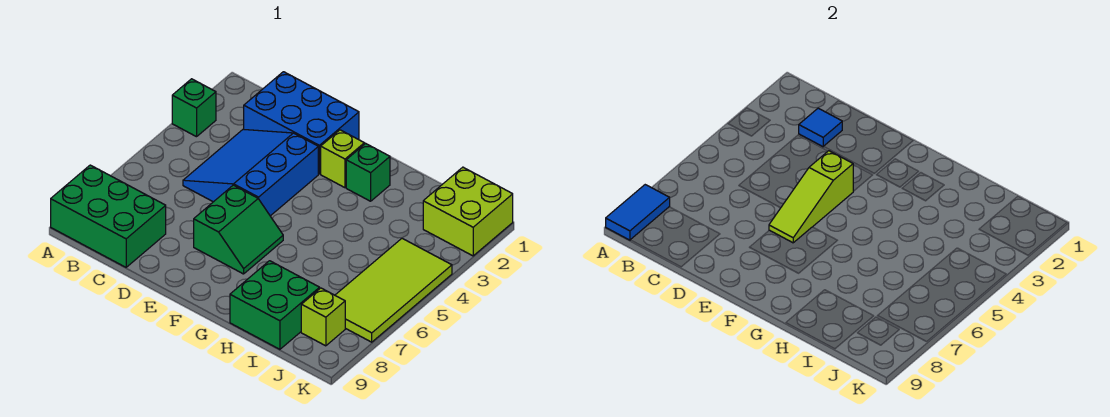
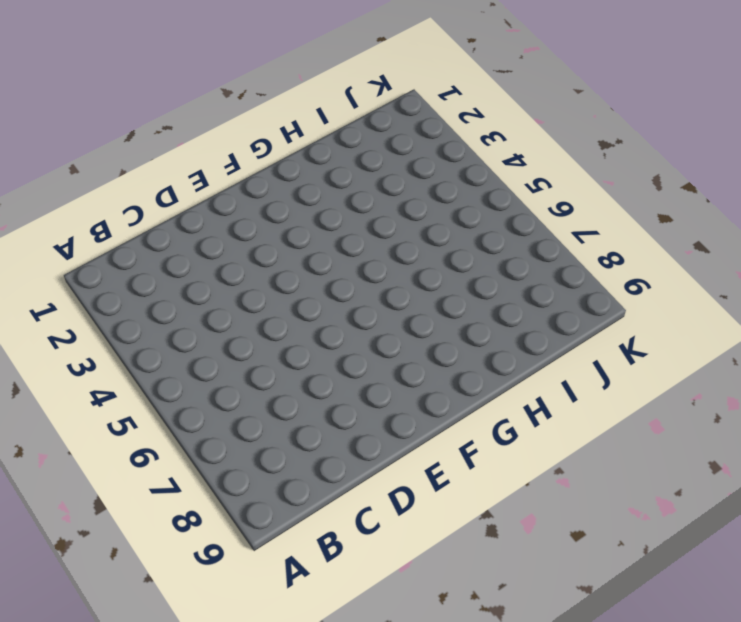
none -> green brick A3 level 1
none -> green brick A8:C9 level 1
none -> blue brick C1:E2 level 1

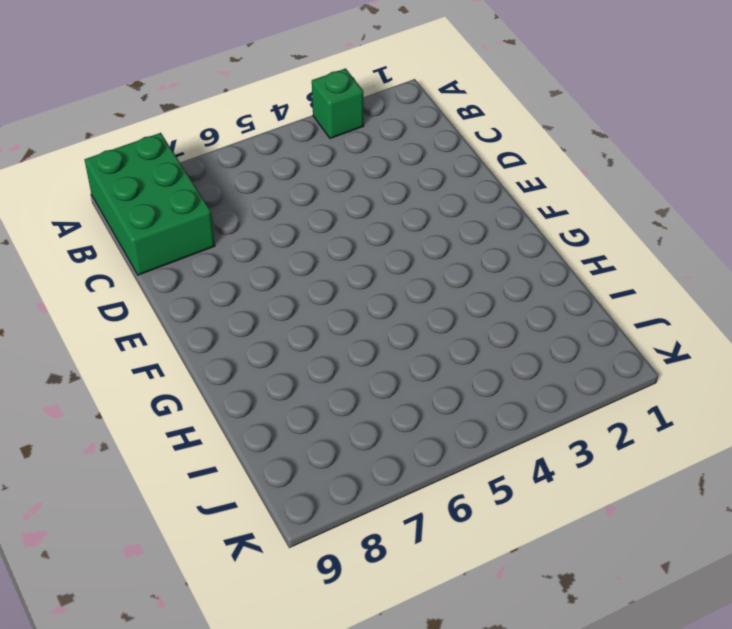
none -> blue brick C1:E2 level 1
none -> blue slope C3:E5 level 1 top E
none -> green slope E6:F7 level 1 top E

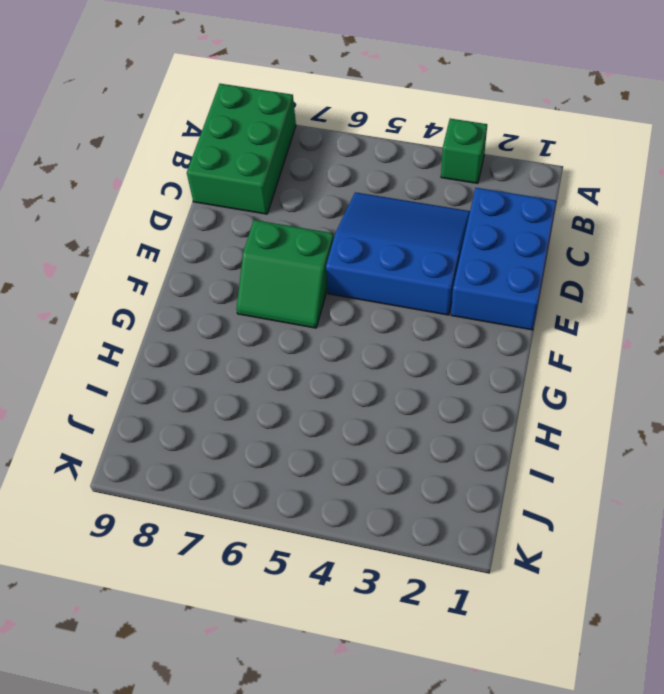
none -> lime brick F2 level 1
none -> green brick G2 level 1
none -> green brick H8:I9 level 1

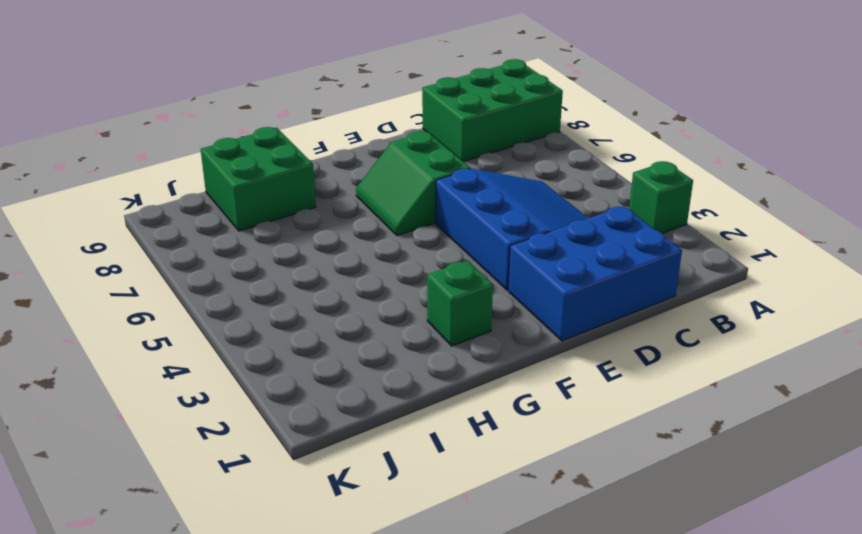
none -> lime brick F2 level 1
none -> lime brick J1:K2 level 1
none -> lime tile J4:K7 level 1

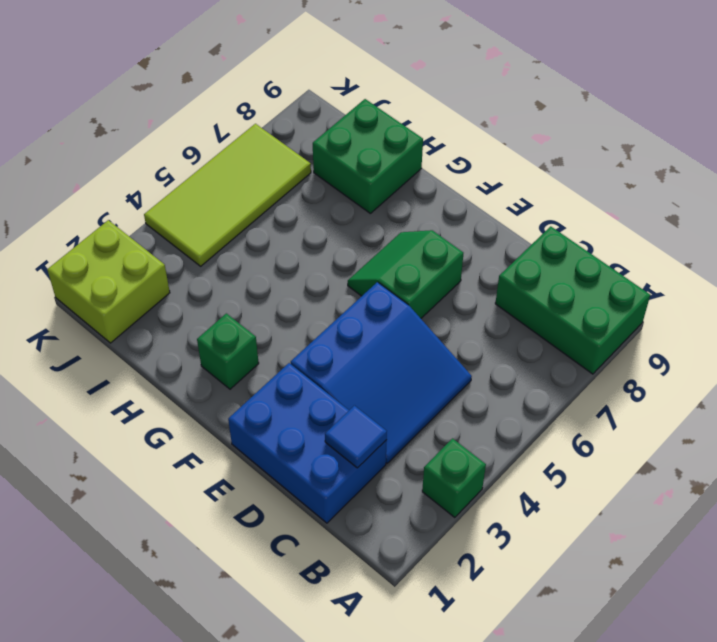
none -> lime brick F2 level 1
none -> lime brick J8 level 1
none -> blue tile A8:A9 level 2

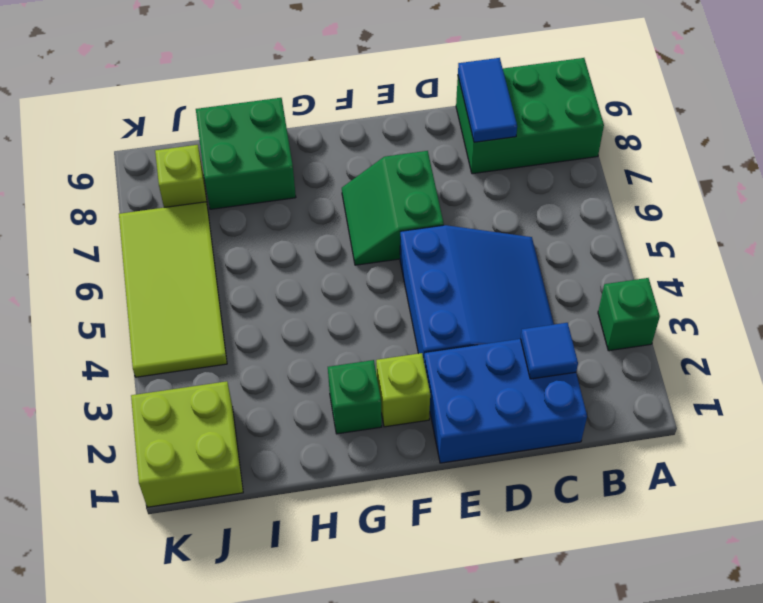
blue tile C8:C9 level 2 -> blue tile A8:A9 level 2
none -> lime slope E4:E6 level 2 top 4

